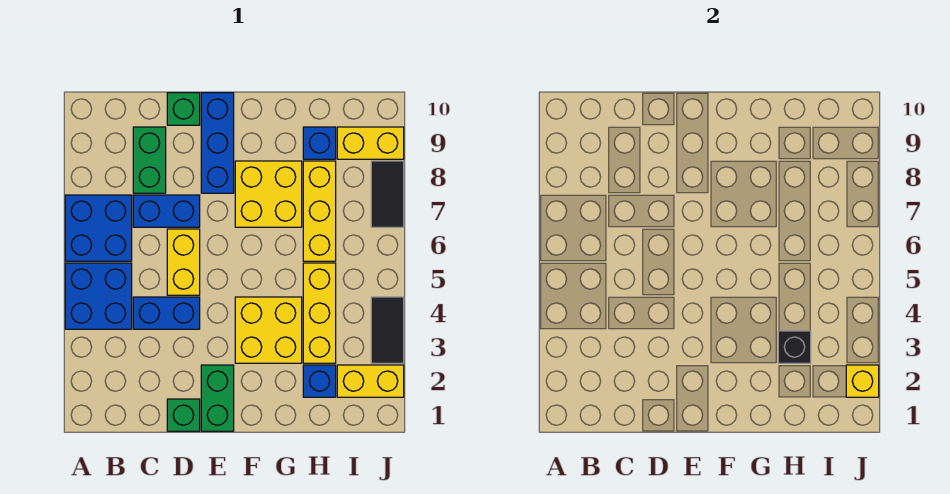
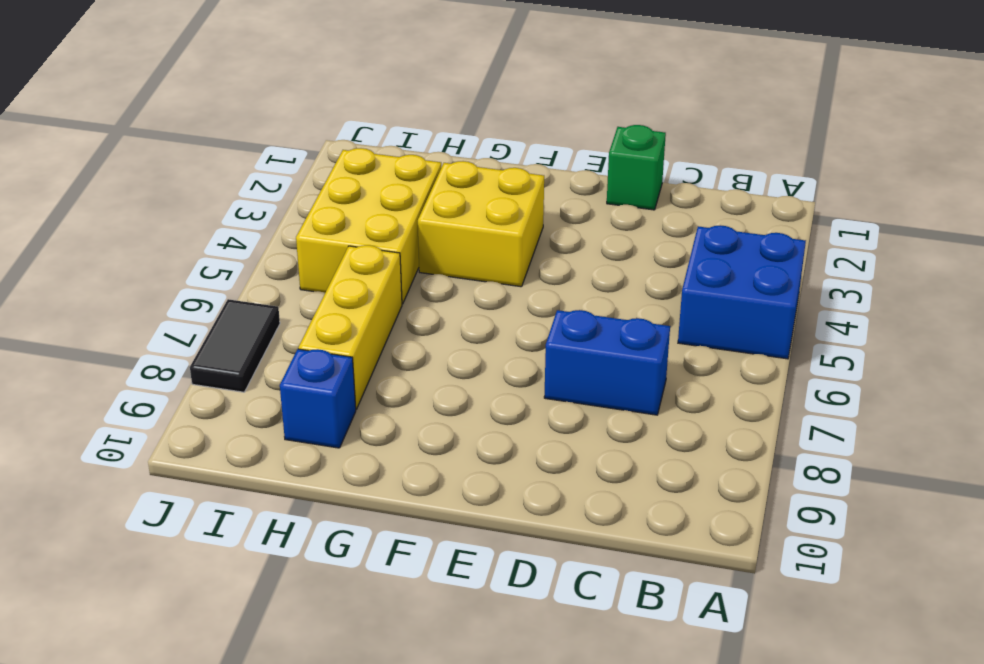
yellow brick H3:I5 level 1 -> yellow brick H3:H5 level 1
none -> blue brick A6:B7 level 1
none -> blue brick C4:D4 level 1
none -> green brick C8:C9 level 1

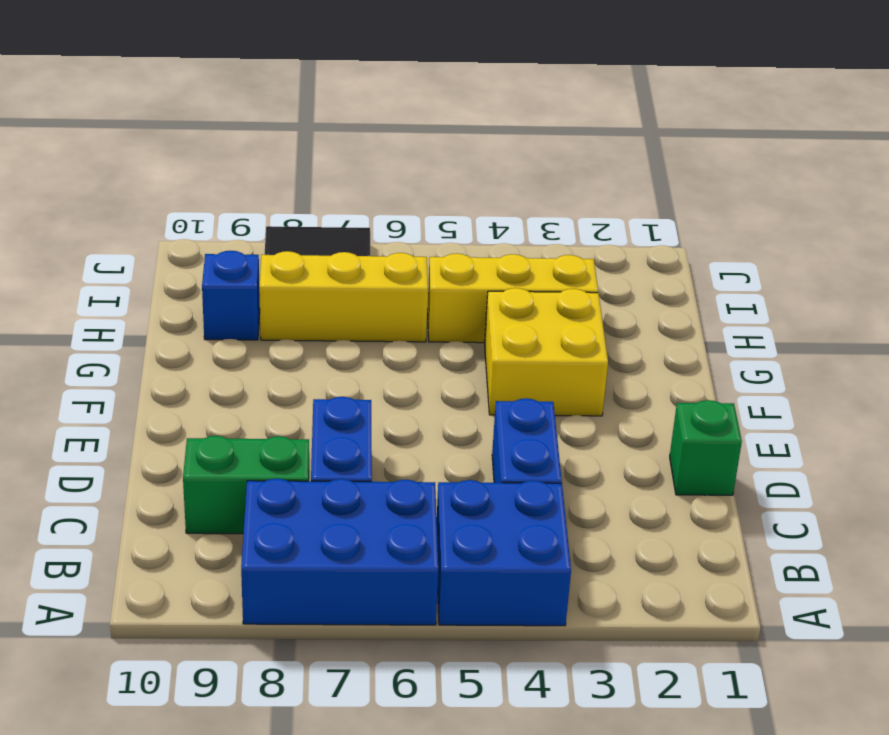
blue brick A6:B8 level 1 -> blue brick A6:B7 level 1
none -> yellow brick D5:D6 level 1
none -> green brick D10 level 1
none -> green brick E1:E2 level 1

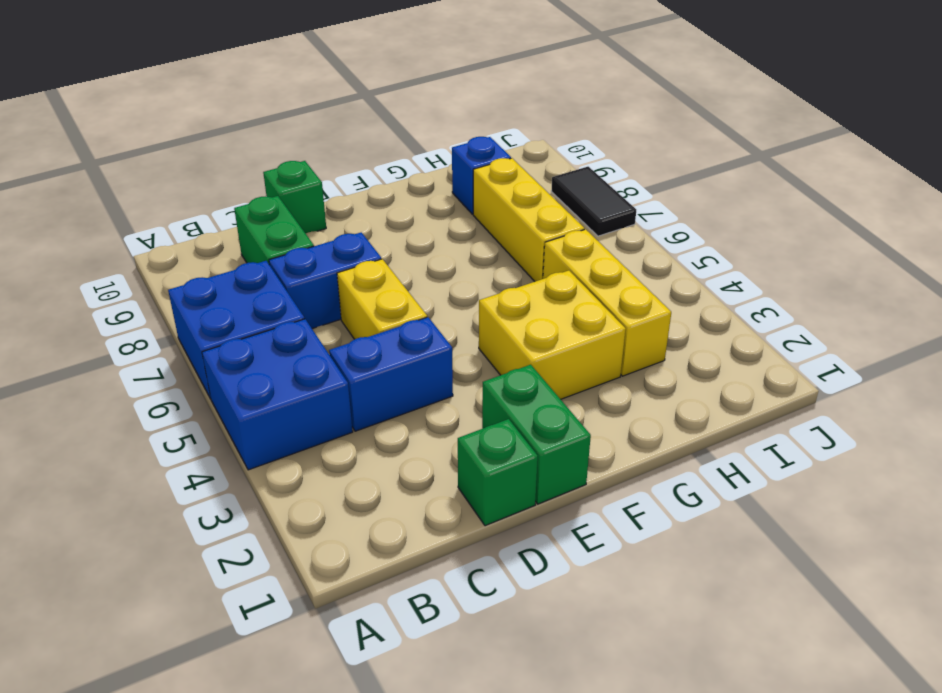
none -> blue brick E8:E10 level 1
none -> yellow brick F7:G8 level 1
none -> blue brick H2 level 1

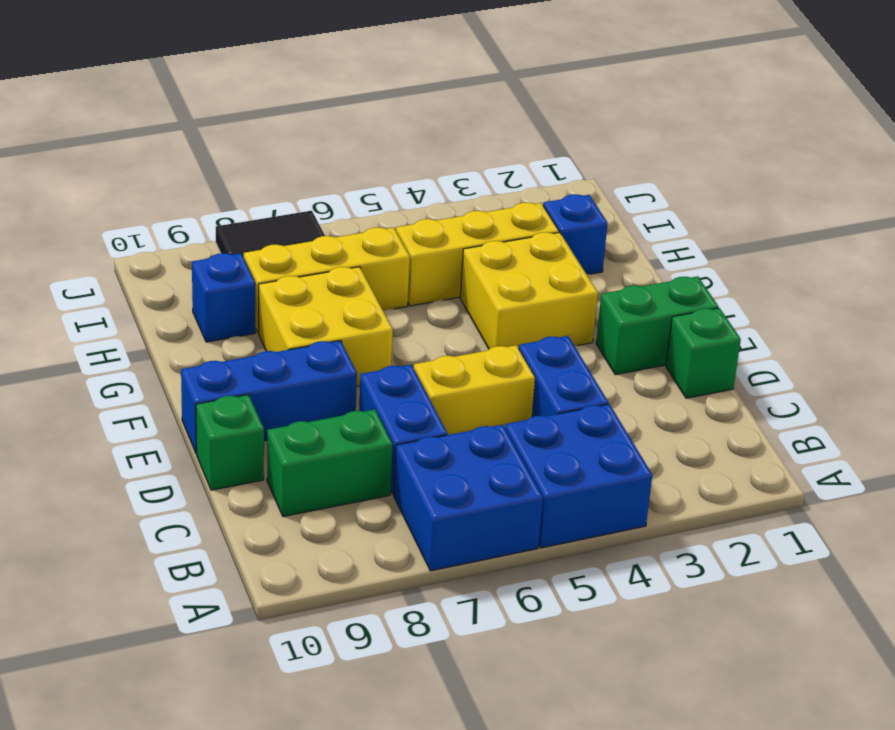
none -> yellow brick I2:J2 level 1
none -> yellow brick I9:J9 level 1
none -> black tile J3:J4 level 1

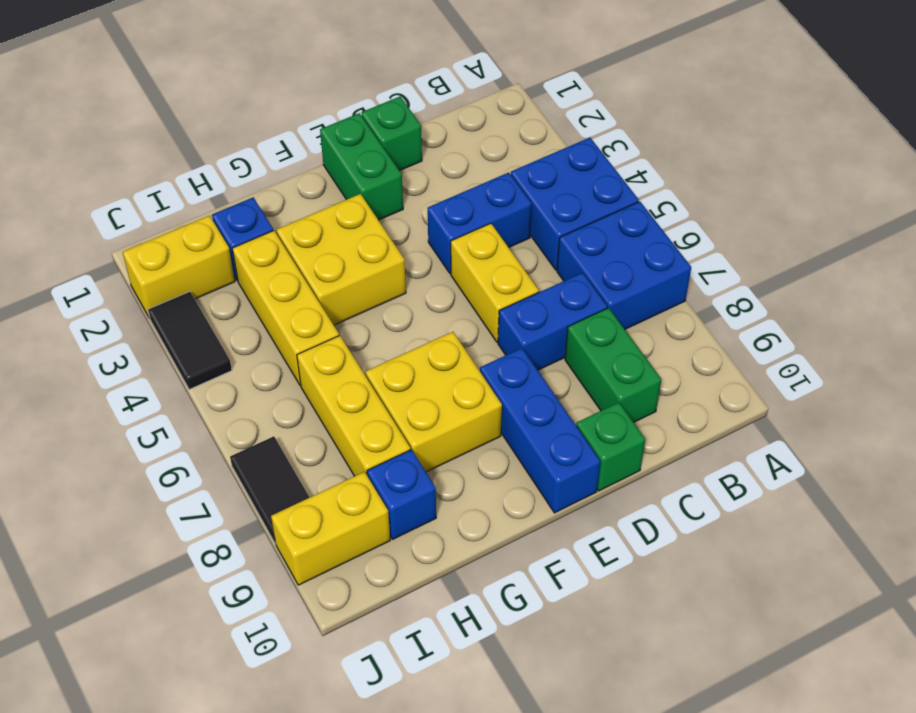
none -> black brick H3 level 2
none -> yellow brick J2 level 2

